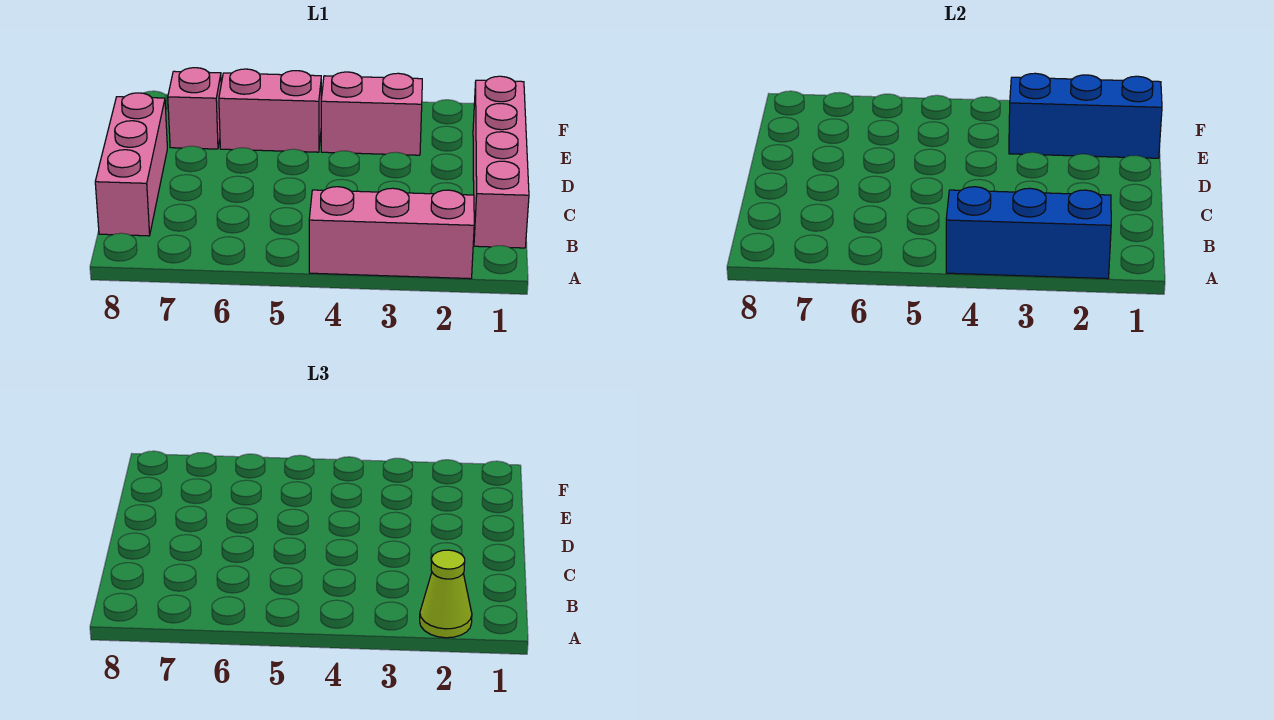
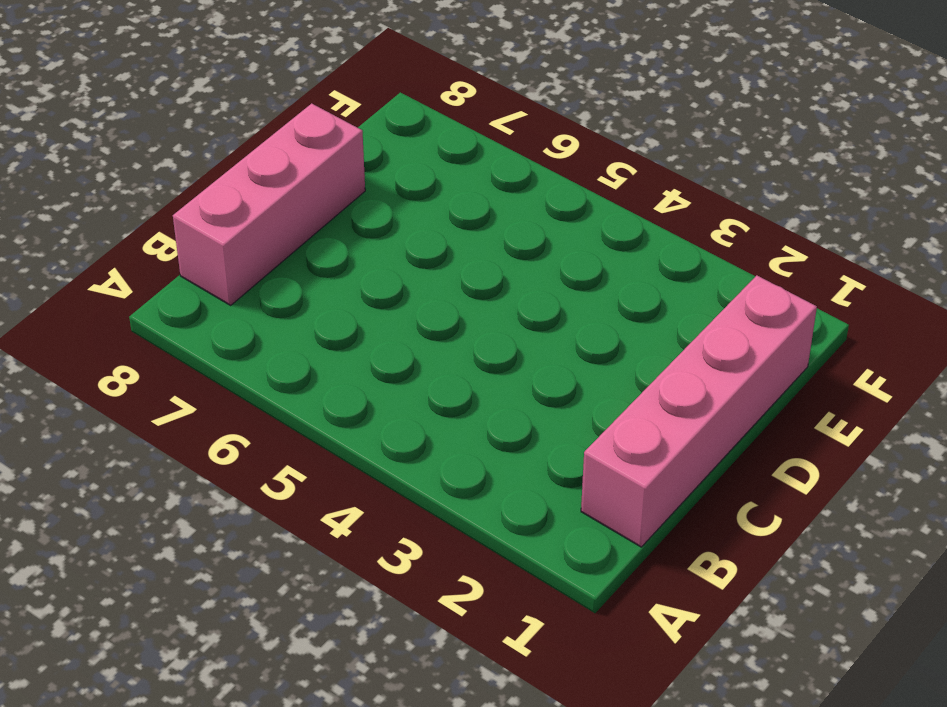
none -> pink brick A2:A4 level 1
none -> pink brick E3:E4 level 1

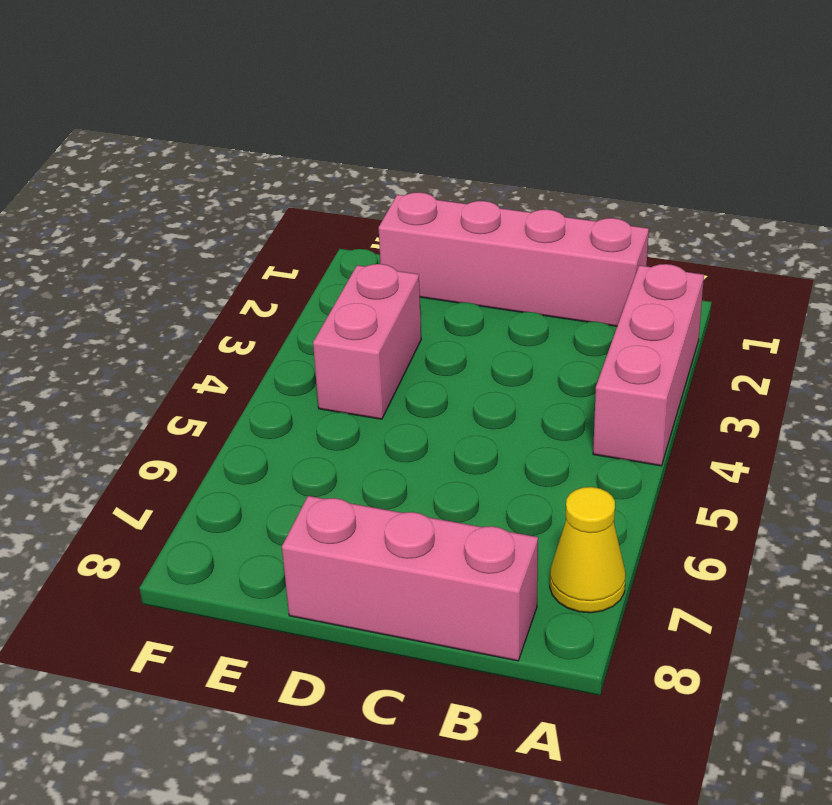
yellow cone A7 level 1 -> none
none -> pink brick E5:E6 level 1
none -> pink brick E7 level 1

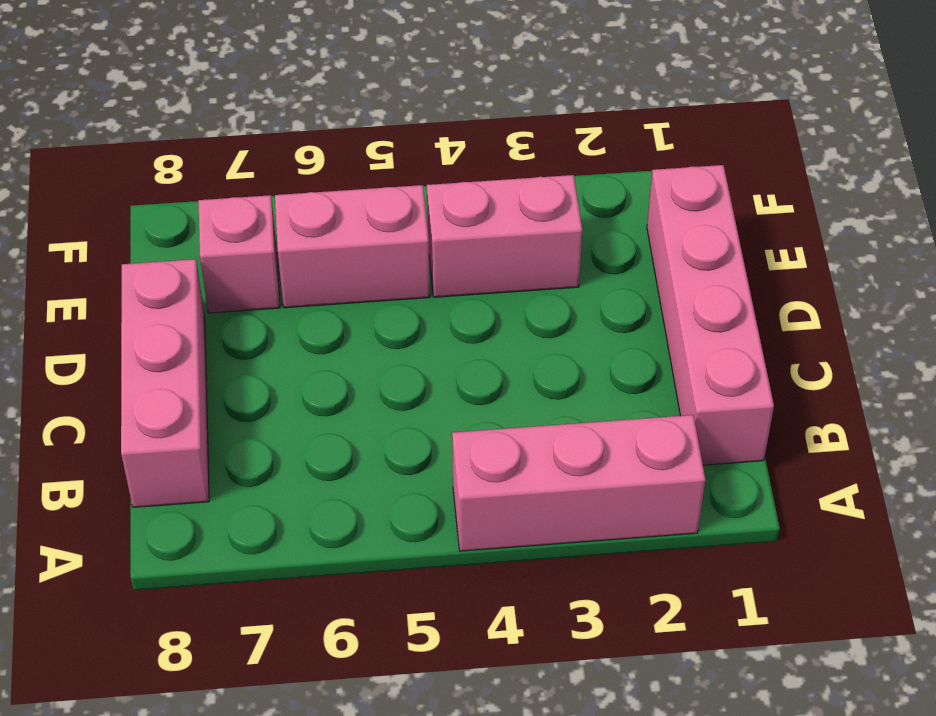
none -> blue brick A2:A4 level 2
none -> blue brick E1:E3 level 2

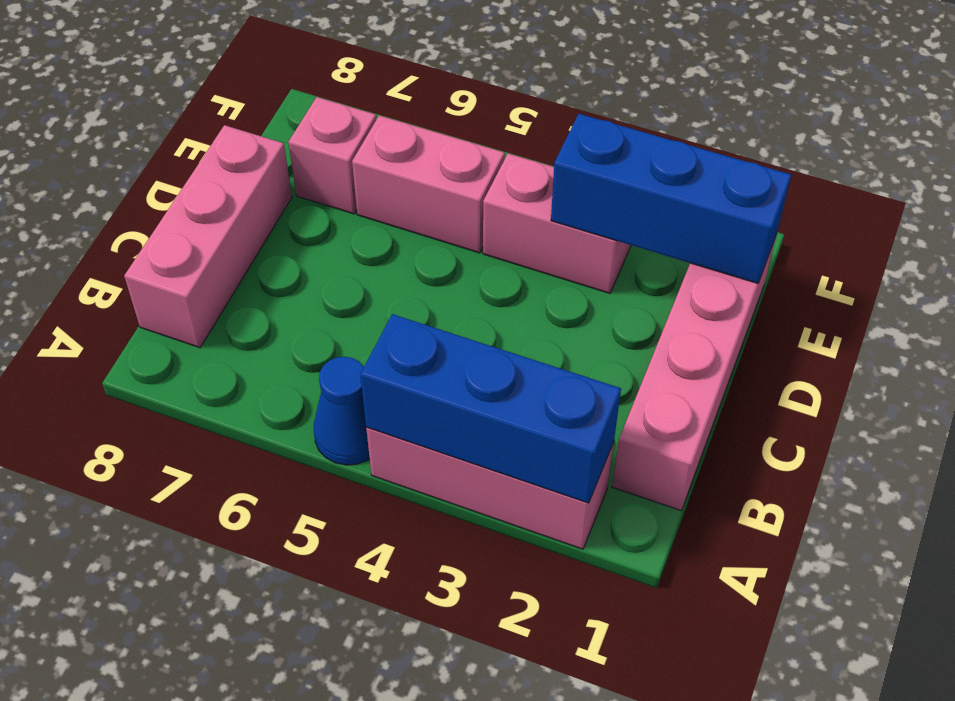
blue cone A5 level 1 -> none
none -> lime cone A2 level 3

